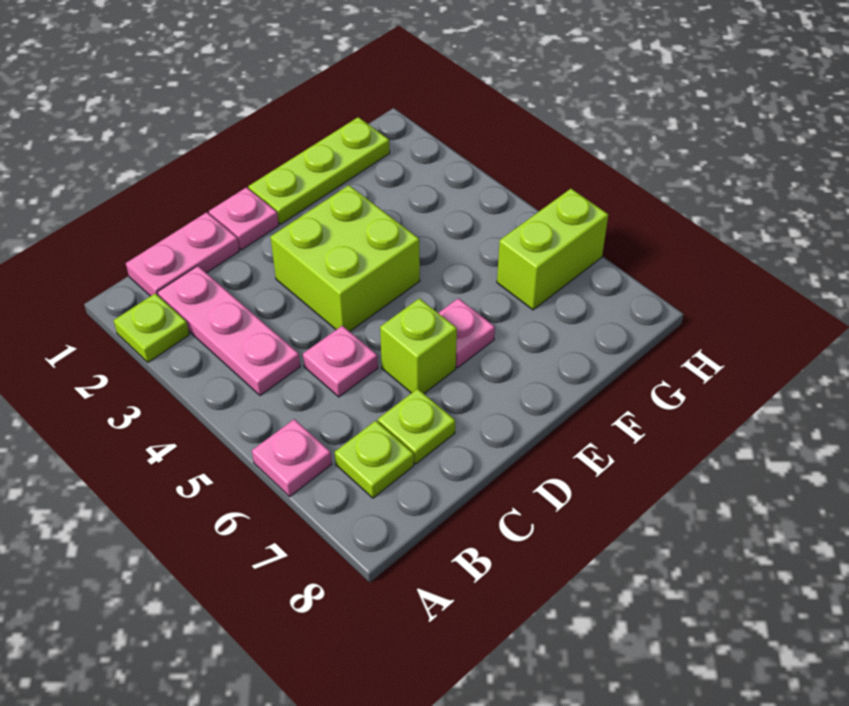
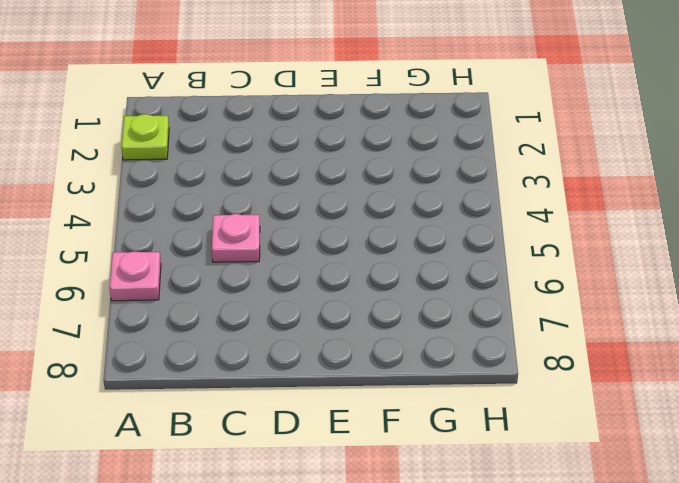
none -> pink plate B1:C1 level 1
none -> pink plate B2:B4 level 1
none -> lime plate B7 level 1

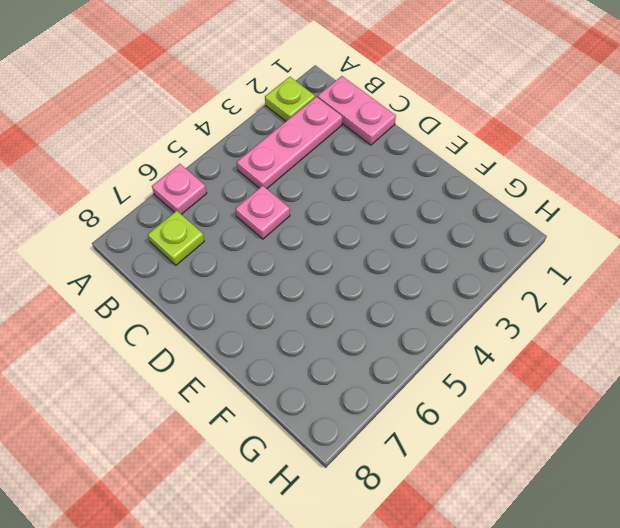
none -> lime plate C7 level 1
none -> pink plate D1 level 1
none -> lime brick D3:E4 level 1

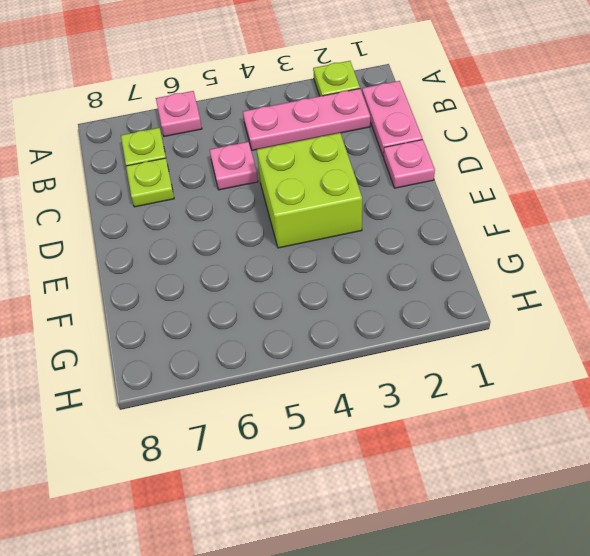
none -> lime brick D6 level 1
none -> lime plate E1:G1 level 1
none -> pink plate E6 level 1

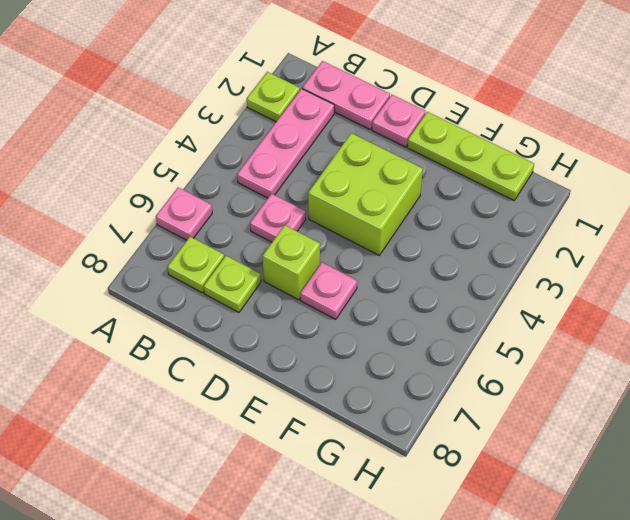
none -> lime brick G6:H6 level 1

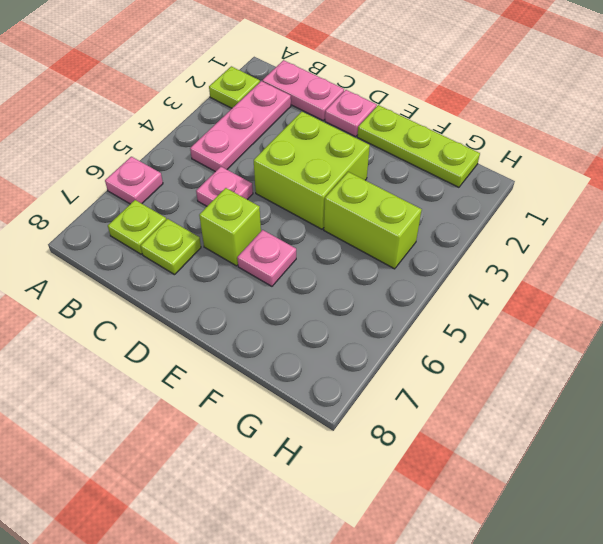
lime brick F4:G4 level 1 -> lime brick G6:H6 level 1

